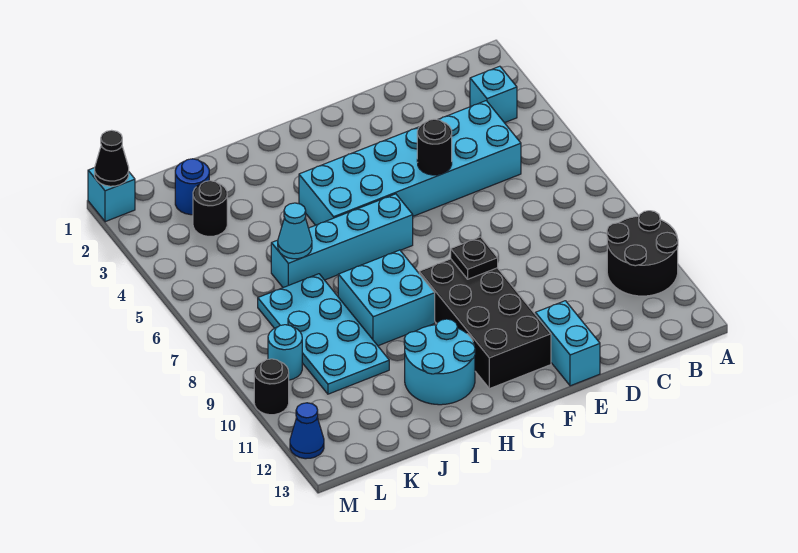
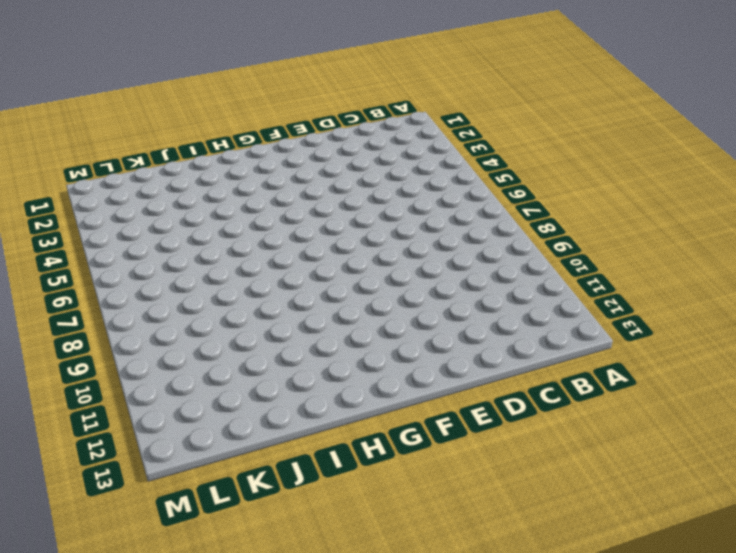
none -> black round brick A10:B11 level 1
none -> cyan brick B3 level 1
none -> cyan brick C4:H5 level 1

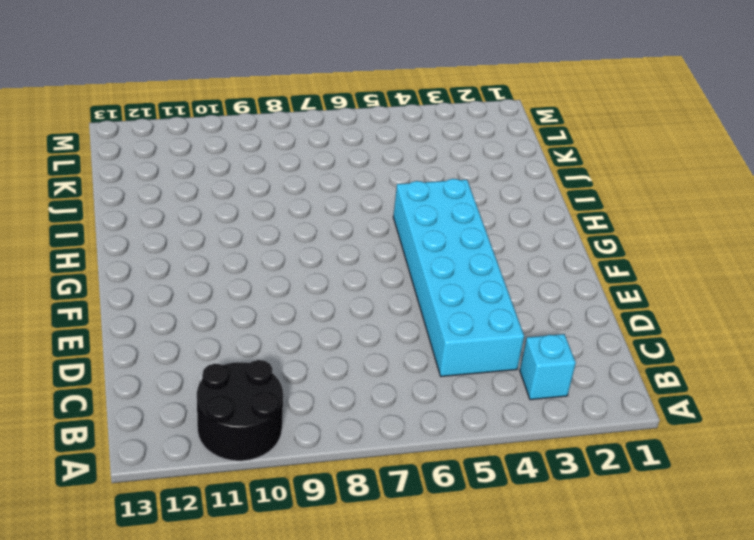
none -> cyan brick E12:E13 level 1
none -> black brick F9:G12 level 1
none -> cyan brick G6:J6 level 1

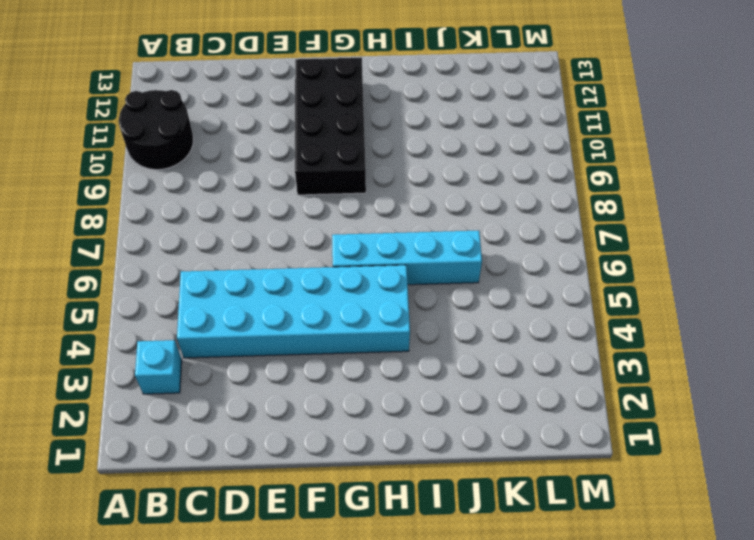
none -> cyan brick E12:E13 level 1
none -> cyan brick H8:I9 level 1
none -> cyan round brick H11:I12 level 1

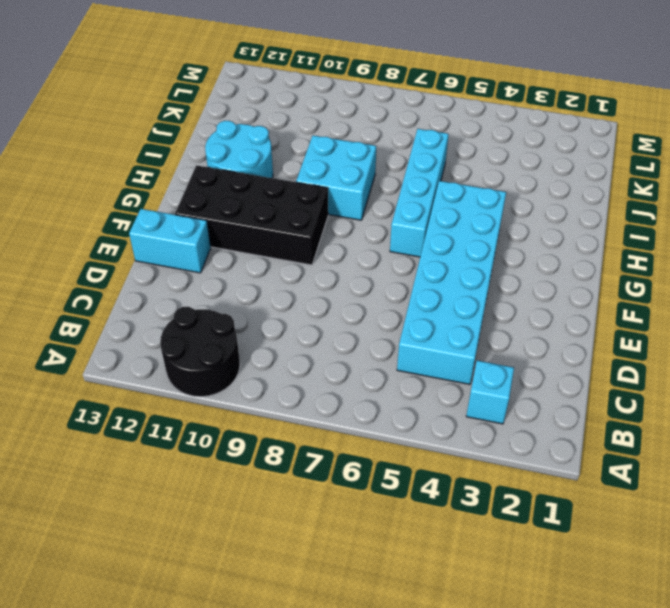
none -> cyan plate J7:K10 level 1
none -> blue round brick K2 level 1
none -> black round brick K3 level 1

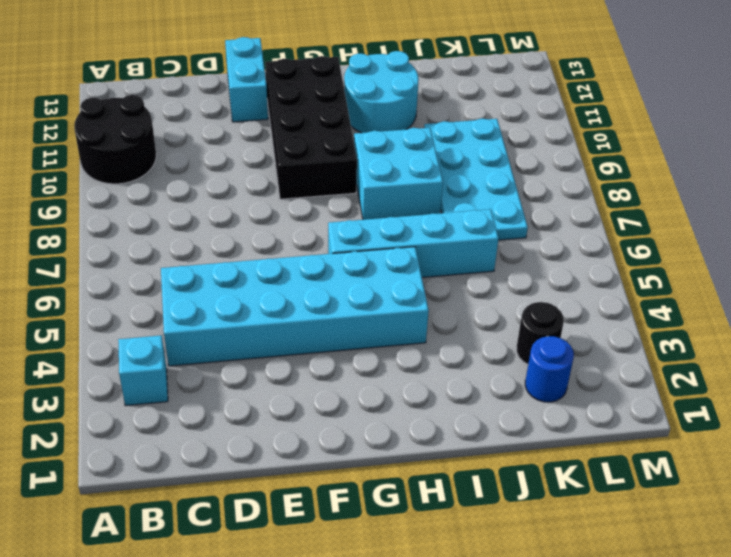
none -> cyan round brick L9 level 1
none -> cyan brick M1 level 1
none -> black round brick M10 level 1

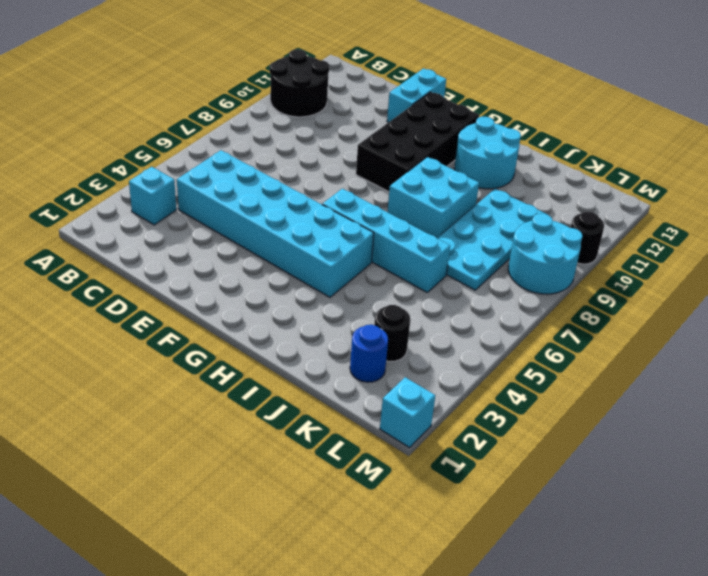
cyan round brick L8:M9 level 1 -> cyan round brick L9 level 1
none -> blue cone M12 level 1
none -> black round brick E5 level 2
none -> black plate F9 level 2

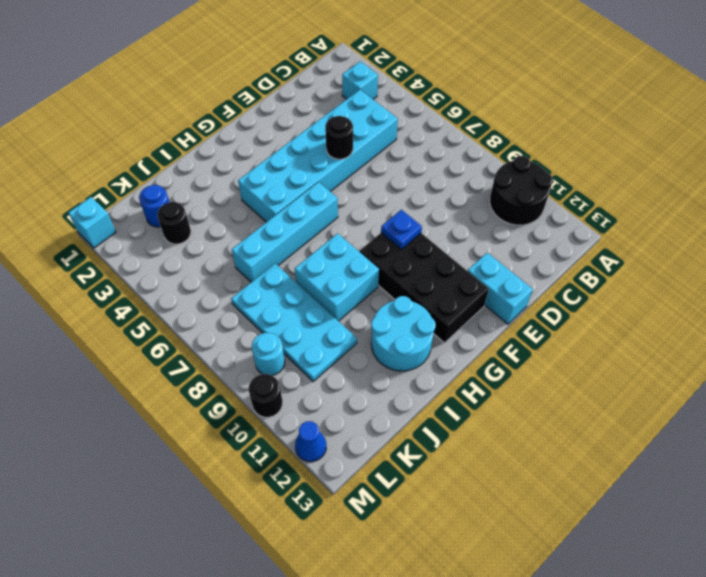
blue plate F9 level 2 -> black plate F9 level 2
none -> cyan cone J6 level 2
none -> black cone M1 level 2

